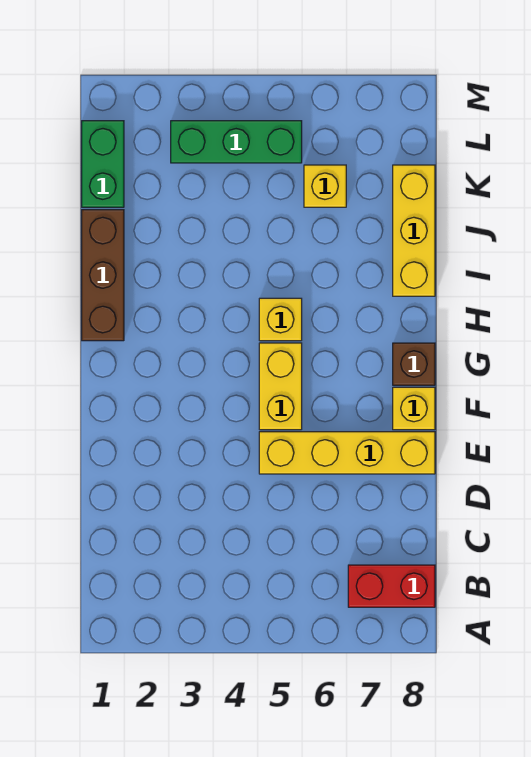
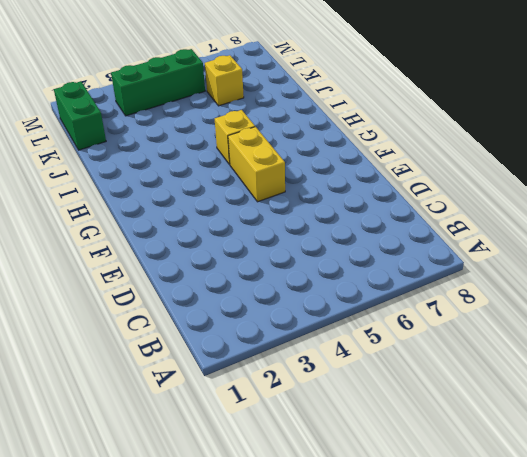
none -> red brick B7:B8 level 1
none -> yellow brick E5:E8 level 1

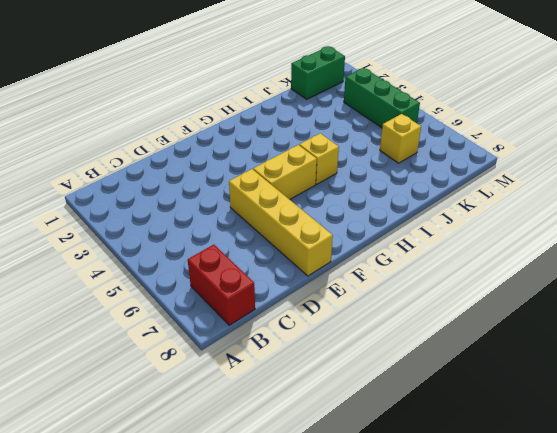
none -> yellow brick F8 level 1
none -> brown brick G8 level 1

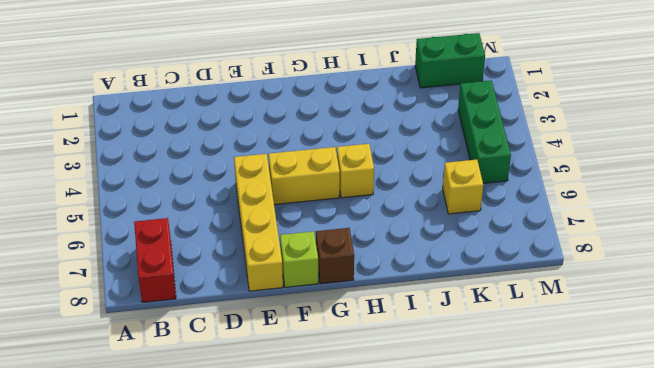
lime brick F8 level 1 -> yellow brick F8 level 1
none -> brown brick H1:J1 level 1
none -> yellow brick I8:K8 level 1

